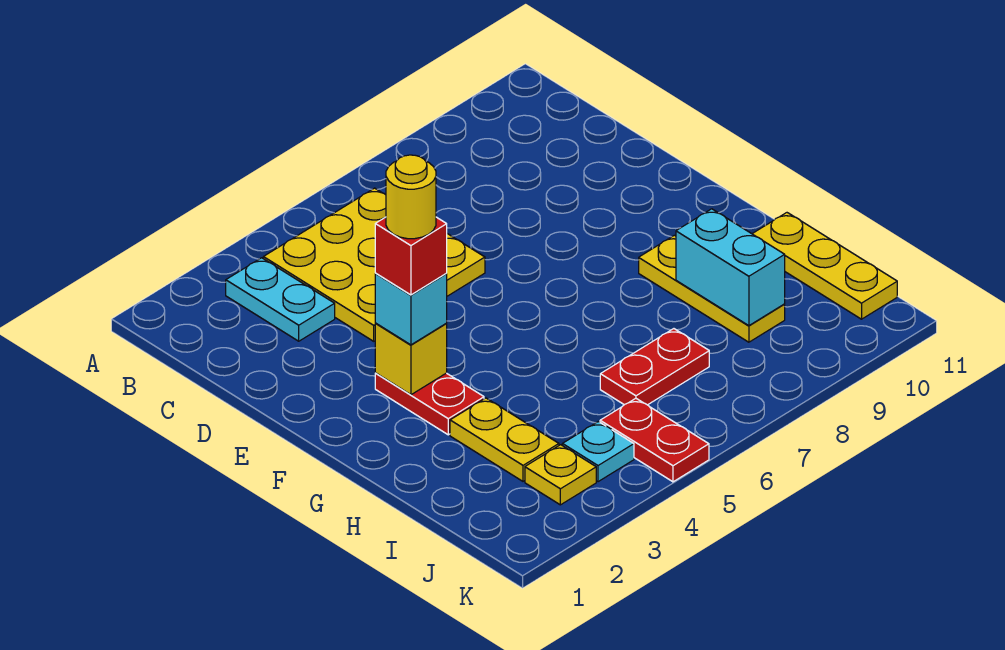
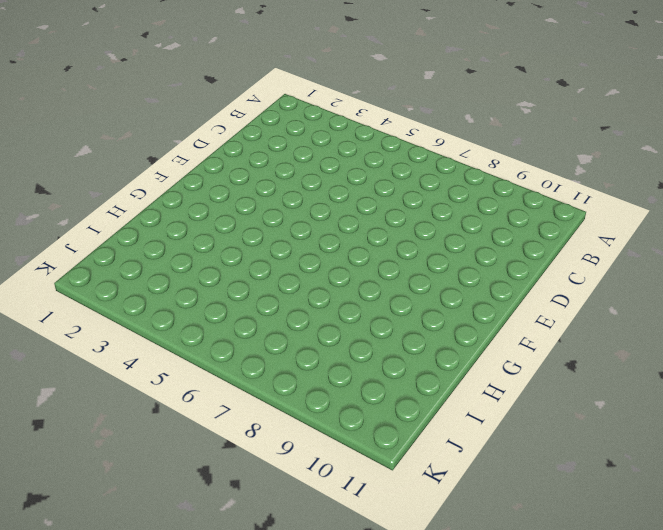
none -> cyan plate B3:C3 level 1
none -> yellow plate B4:D6 level 1
none -> red plate F3:G3 level 1

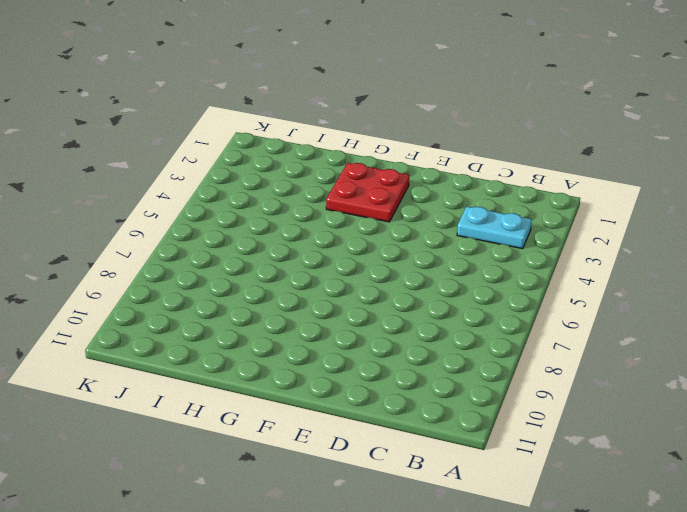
red plate F2:G3 level 1 -> red plate F3:G3 level 1
none -> yellow plate B4:D6 level 1
none -> yellow plate G9:I9 level 1
none -> yellow plate H3:I3 level 1

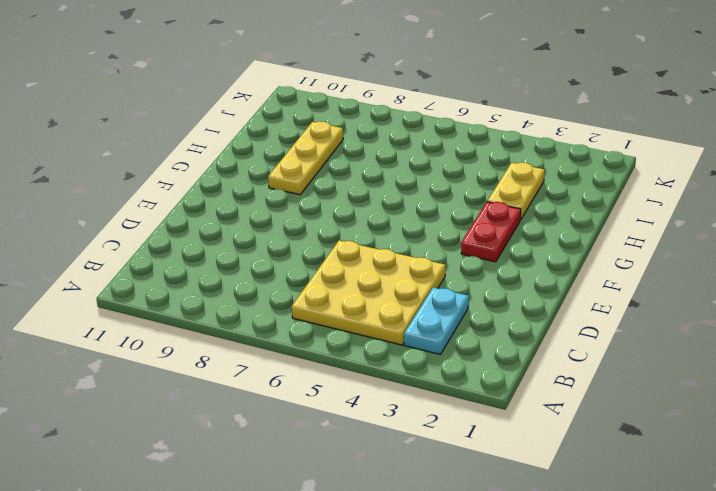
none -> yellow plate H11:J11 level 1
none -> red plate I6:I7 level 1
none -> yellow plate J3 level 1

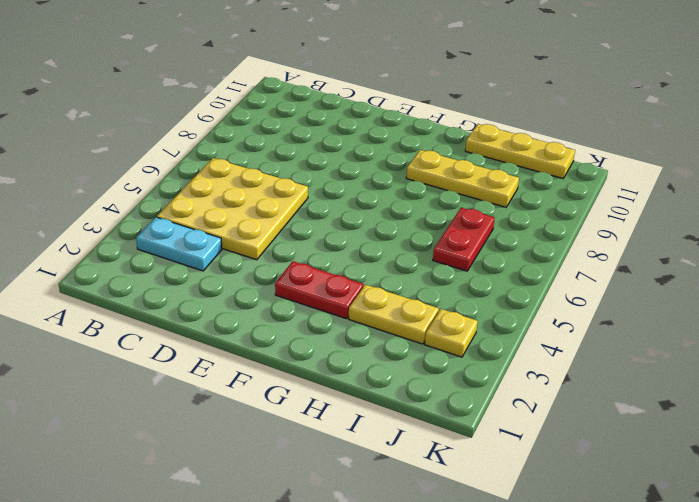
none -> cyan plate J4 level 1
none -> red plate J5:K5 level 1
none -> yellow brick F3 level 2

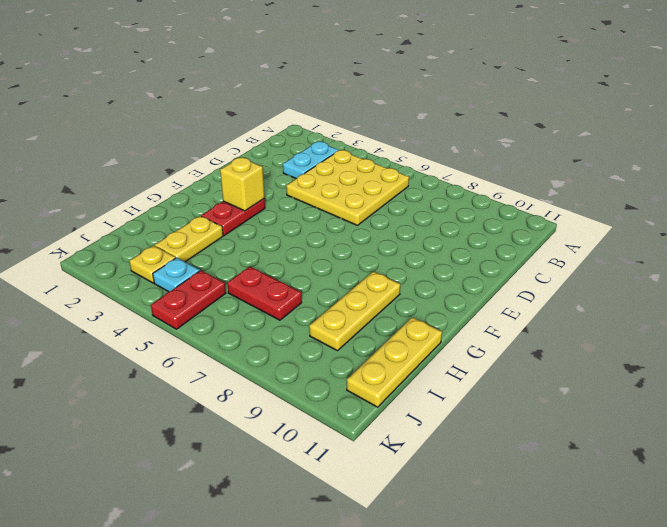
none -> cyan brick H9:I9 level 2
none -> cyan brick F3 level 3
none -> red brick F3 level 4

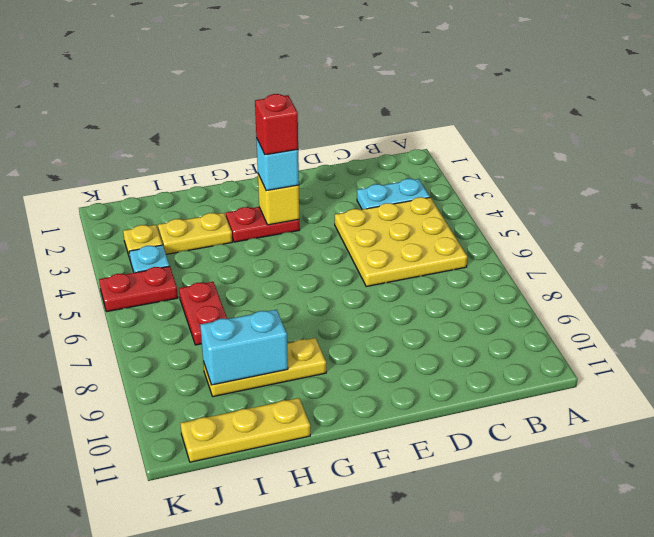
none -> yellow round brick F3 level 5

